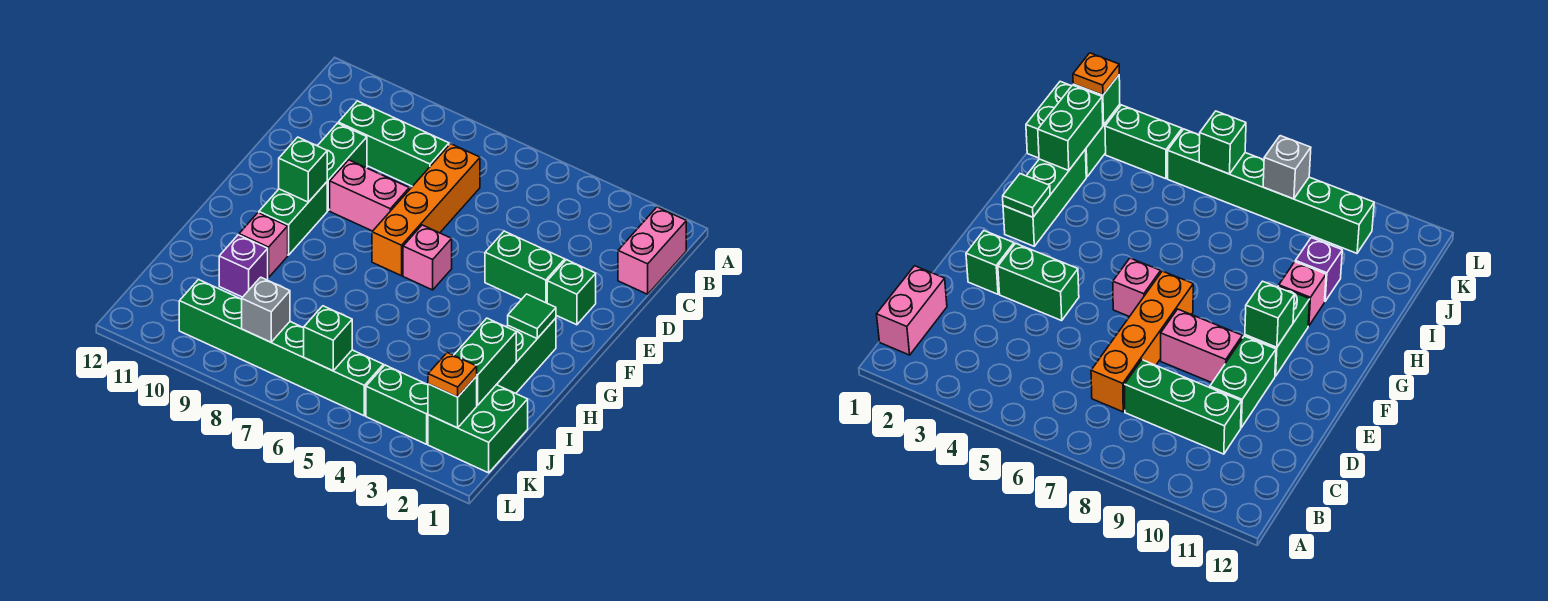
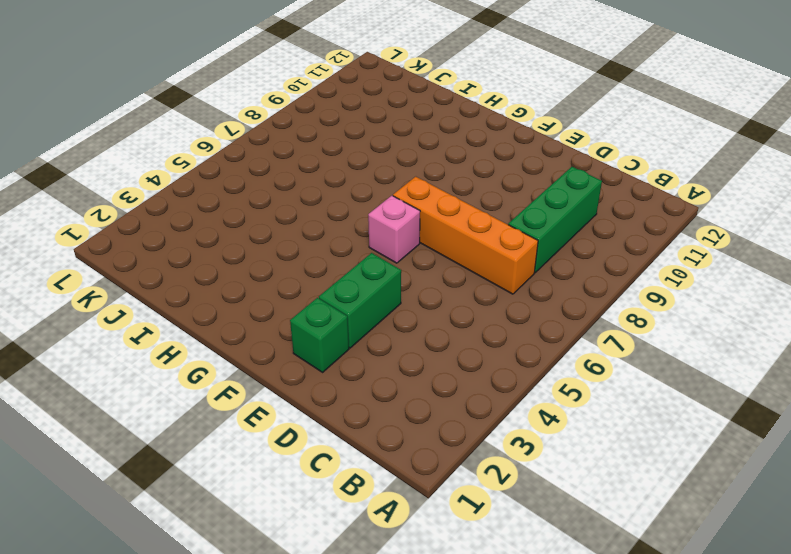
none -> pink brick B1:C1 level 1
none -> green brick D10:E10 level 1
none -> pink brick E8:E9 level 1

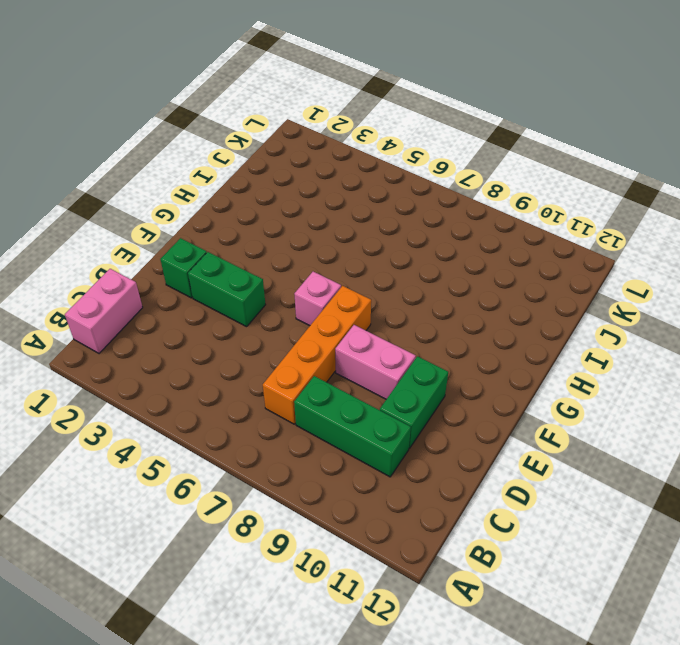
none -> green brick F10:G10 level 1
none -> green brick G2:I2 level 1
none -> pink brick H10 level 1

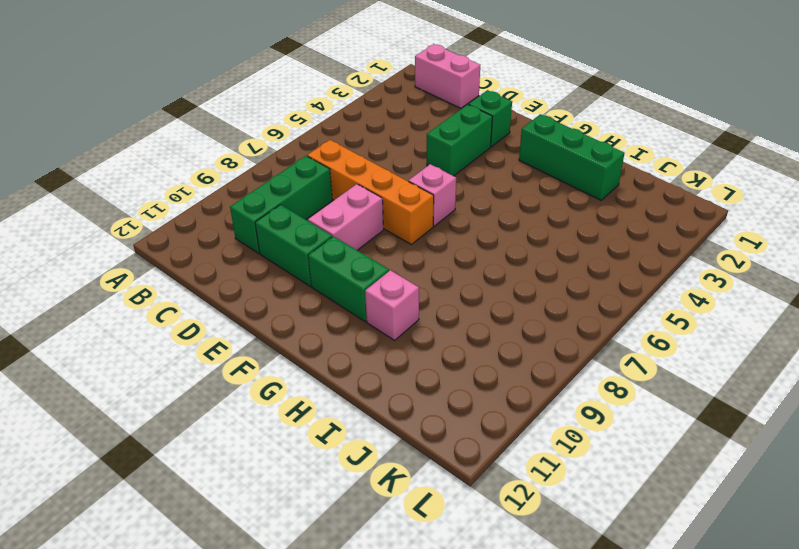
none -> purple brick I10 level 1
none -> green brick J1:K2 level 1
none -> green brick K3:K4 level 1

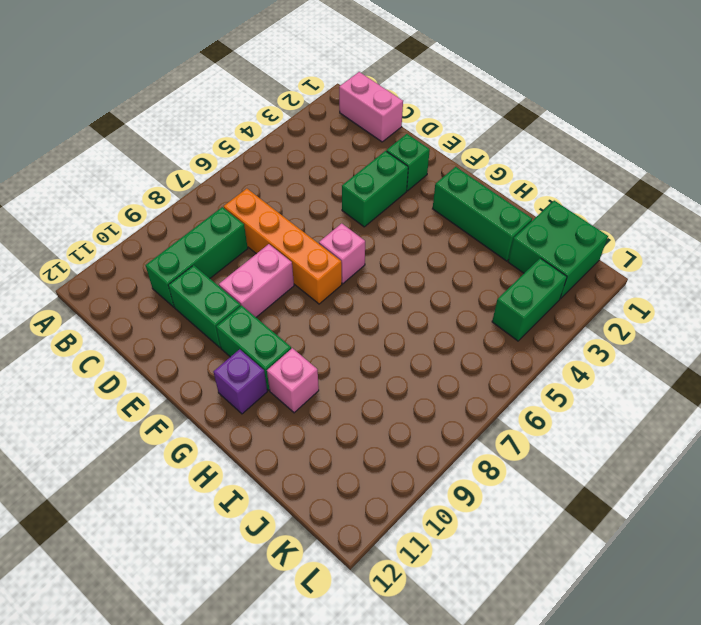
purple brick G11 level 1 -> purple brick I10 level 1
none -> green brick K5:K10 level 1
none -> green brick F10 level 2
none -> green tile G2 level 2

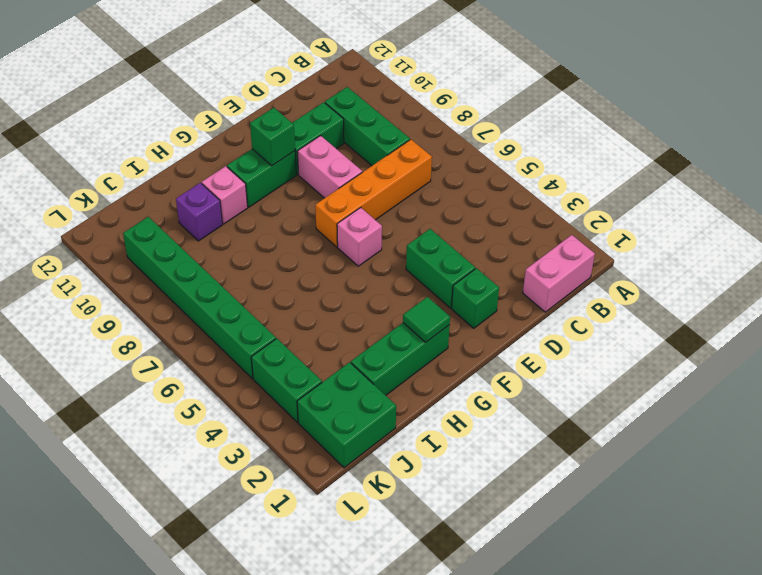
none -> green brick I2:J2 level 2
none -> green brick K2 level 2
none -> green brick K6 level 2

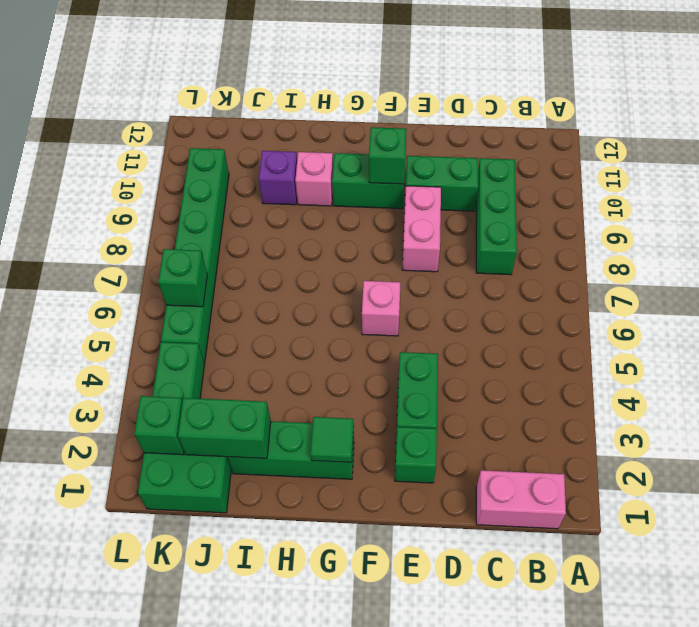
none -> orange brick C7:F7 level 1
none -> grey brick K8 level 2
none -> orange plate K2 level 3

